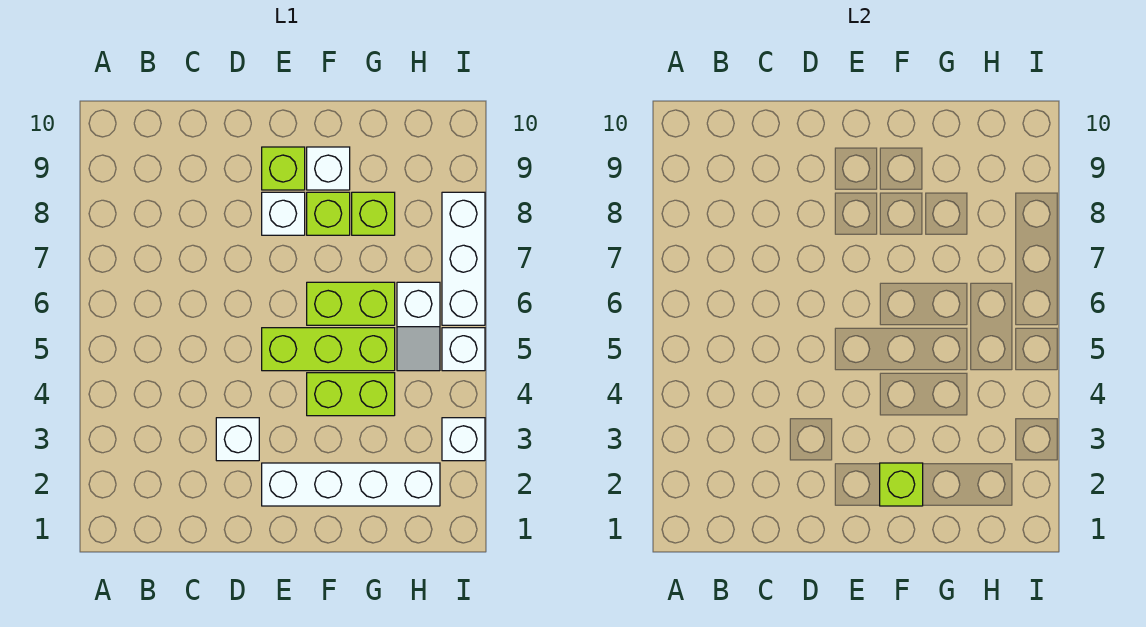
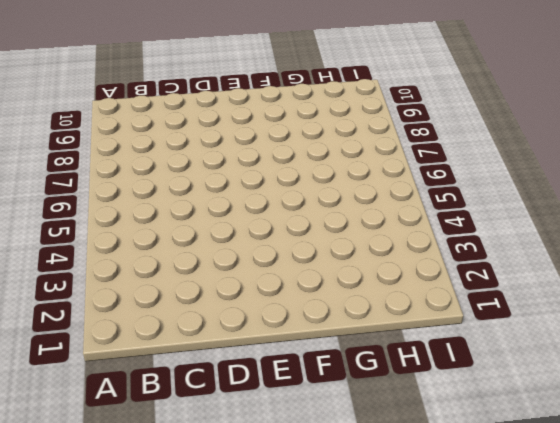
none -> white brick D3 level 1
none -> white brick E2:H2 level 1
none -> lime brick E5:G5 level 1

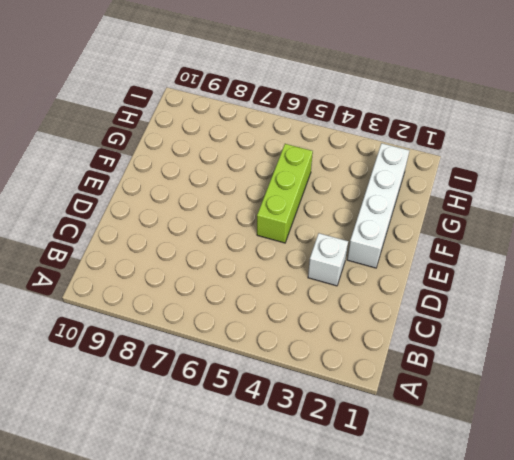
none -> white brick E8 level 1
none -> lime brick E9 level 1
none -> lime brick F4:G4 level 1

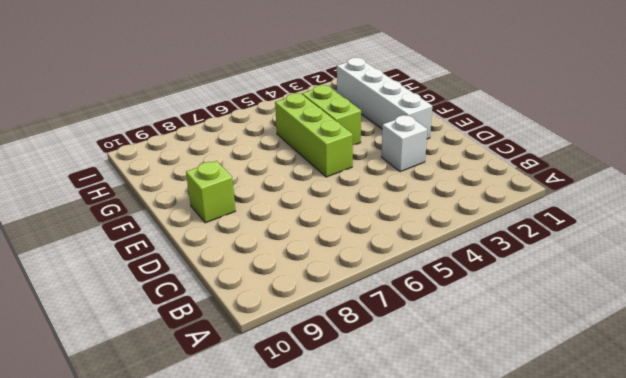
none -> white brick E8 level 1
none -> lime brick F6:G6 level 1
none -> lime brick F8 level 1

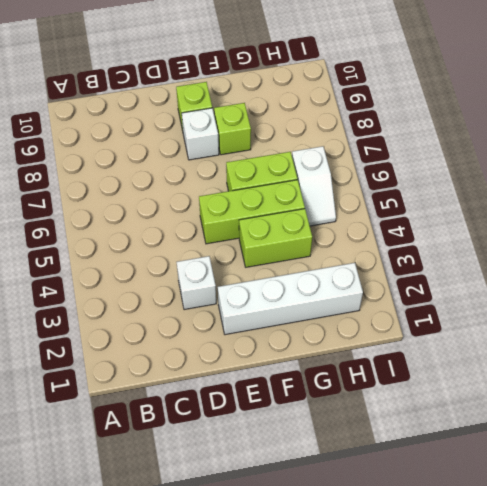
none -> white brick F9 level 1
none -> lime brick G8 level 1
none -> white brick I3 level 1

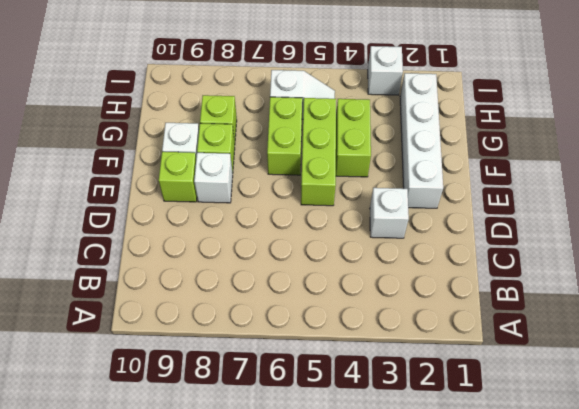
none -> white brick I5 level 1
none -> white brick I6:I8 level 1
none -> lime brick F2 level 2

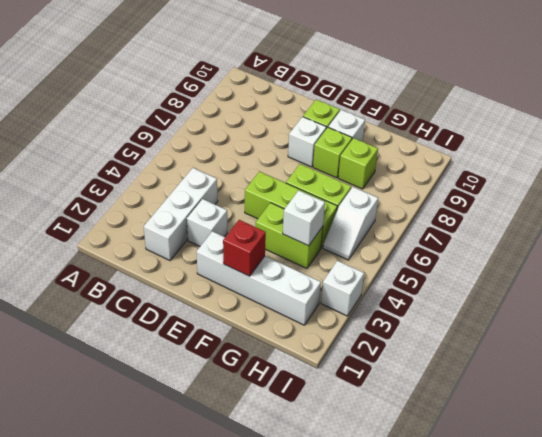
white brick C2:C4 level 1 -> white brick I6:I8 level 1
red brick F2 level 2 -> lime brick F2 level 2
white brick G4 level 2 -> white brick I5 level 1

